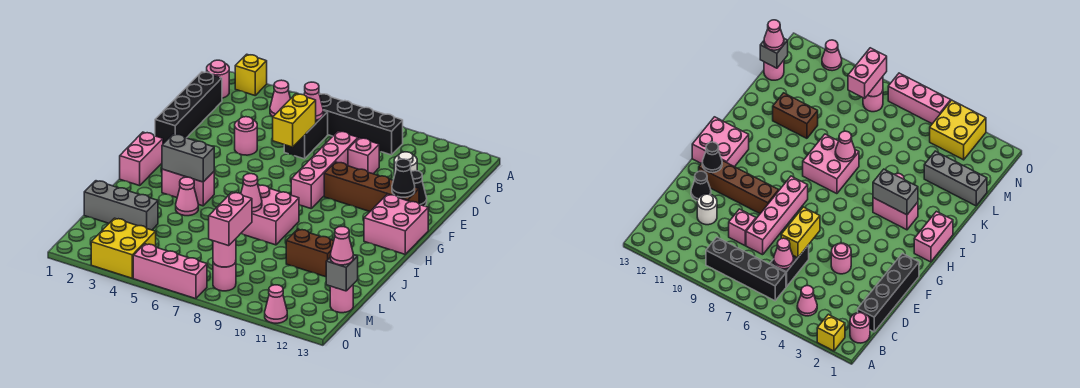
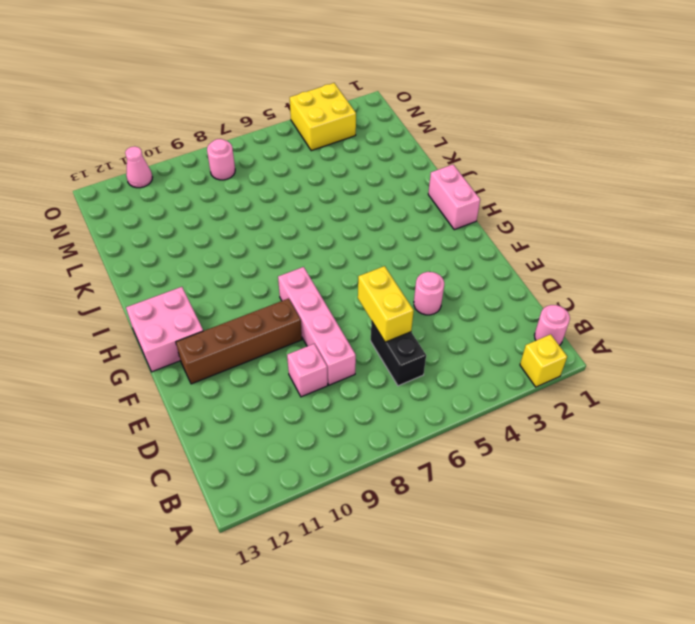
none -> pink cone B4 level 1
none -> black brick B6:B9 level 1
none -> black brick C1:F1 level 1
none -> white round brick D11 level 1

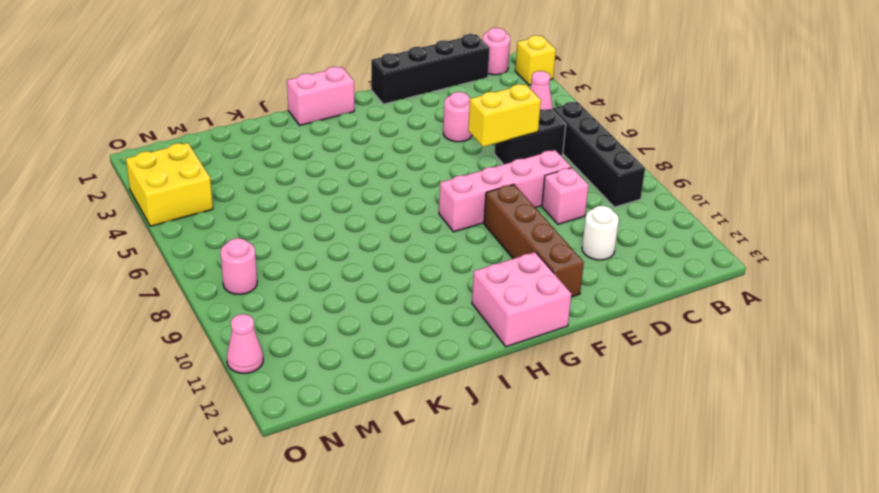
none -> black cone E12 level 1
none -> pink brick I3:I4 level 1
none -> pink brick I7:J8 level 1
none -> pink cone J4 level 1

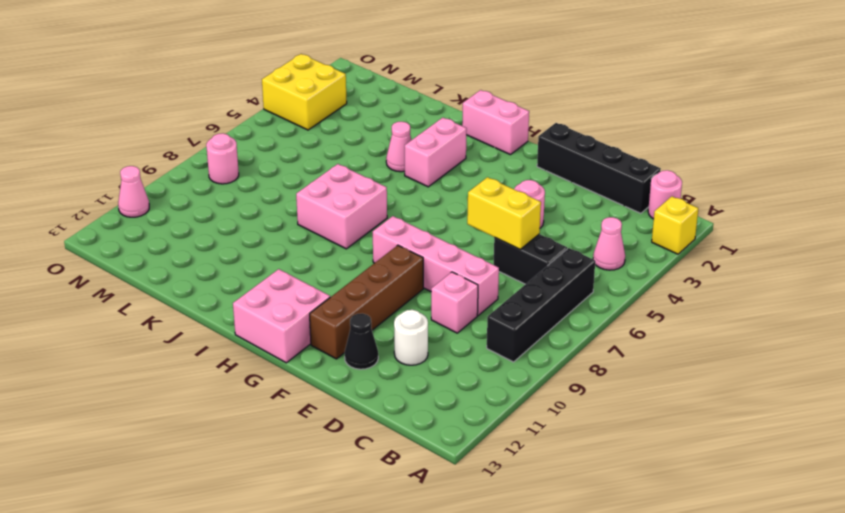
none -> brown brick K10:K11 level 1
none -> grey brick L1:L3 level 1
none -> pink round brick M13 level 1
none -> pink brick O5:O7 level 1

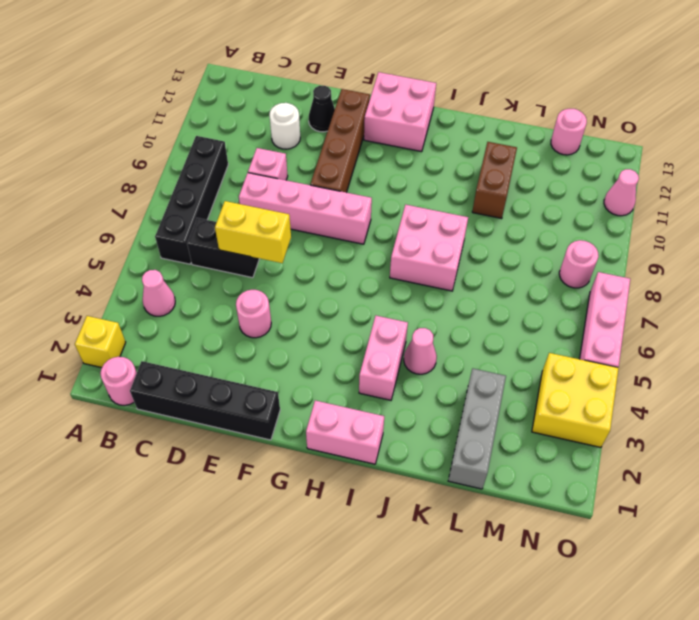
none -> pink cone C6 level 2
none -> black cone F12 level 2
none -> grey brick I3:I4 level 2
none -> pink cone J7 level 2

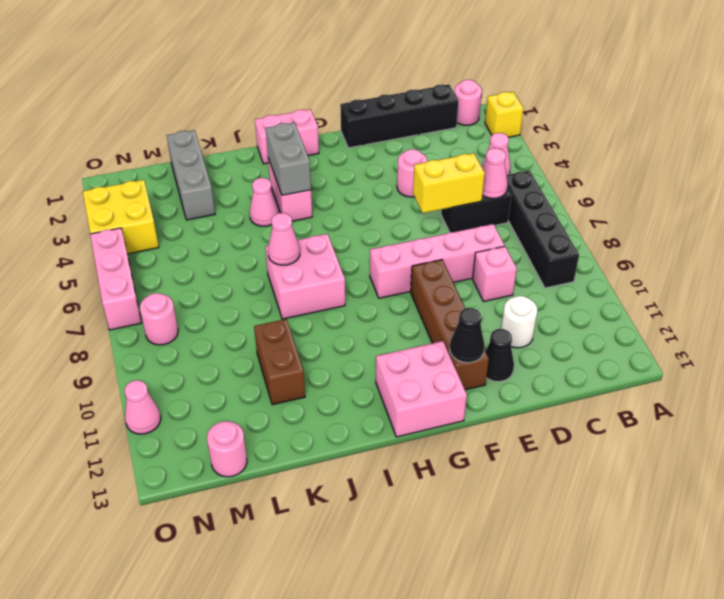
none -> grey brick M13 level 2
none -> pink round brick N8 level 2
none -> pink brick M8:N8 level 3
none -> pink cone M13 level 3

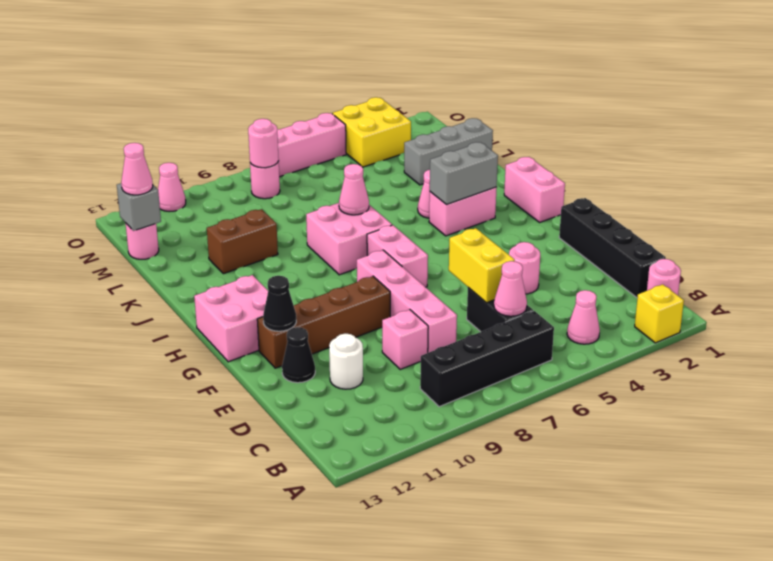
pink brick G7:H7 level 1 -> pink brick M8:N8 level 3

